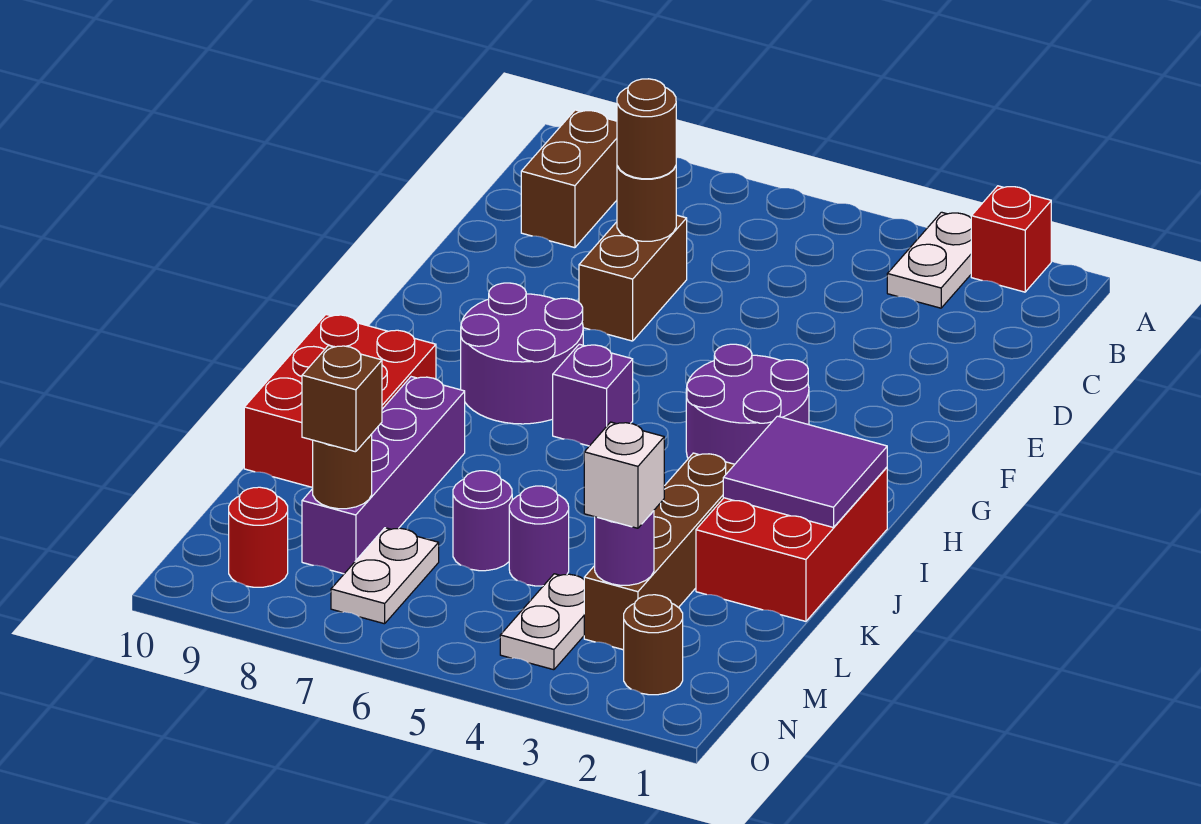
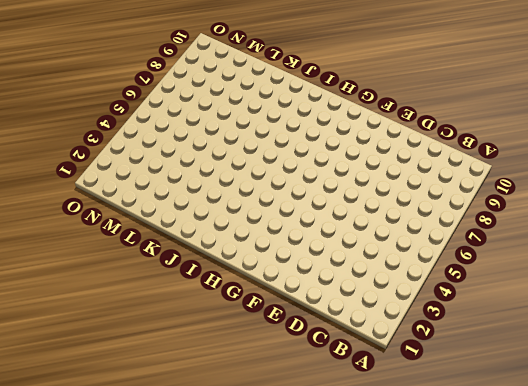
none -> red brick A2 level 1
none -> white plate A3:B3 level 1
none -> brown brick B9:C9 level 1

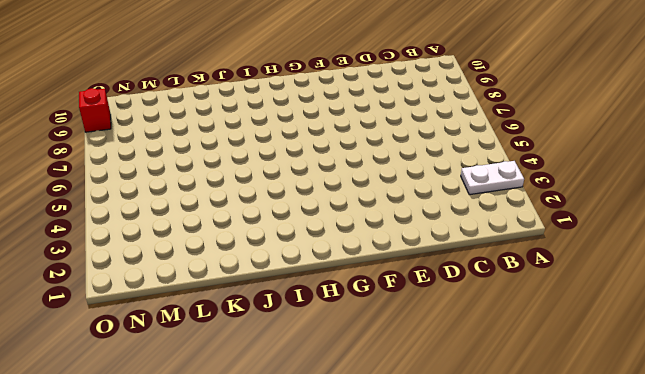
red brick O9 level 1 -> red brick A2 level 1
none -> brown brick B9:C9 level 1
none -> brown brick D7:E7 level 1
none -> purple round brick G3:H4 level 1

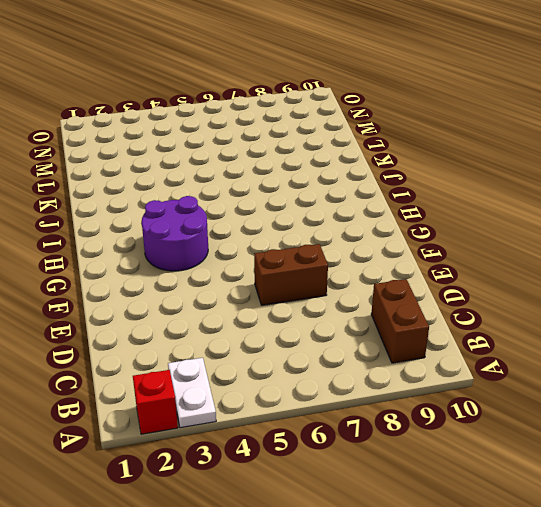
brown brick E6:E7 level 1 -> brown brick D7:E7 level 1
none -> purple round brick G7:H8 level 1
none -> purple brick H6 level 1
none -> red brick I1:K2 level 1

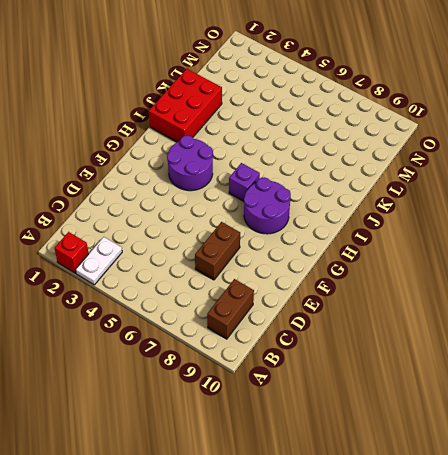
none -> red brick I9:K10 level 1
none -> brown brick J3:M3 level 1
none -> purple brick J8:M8 level 1

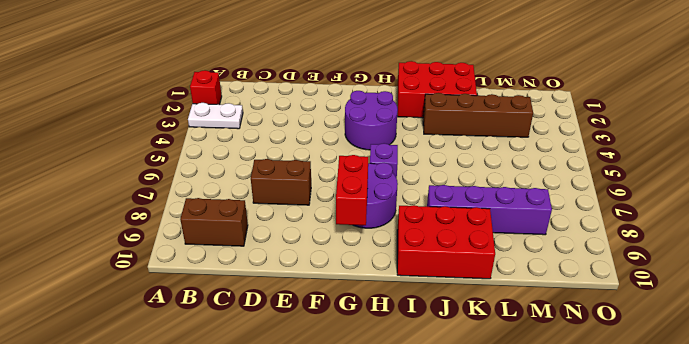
red brick G8:G9 level 2 -> none
none -> purple round brick L5 level 1
none -> purple round brick L6 level 1
none -> white plate M4:N4 level 1

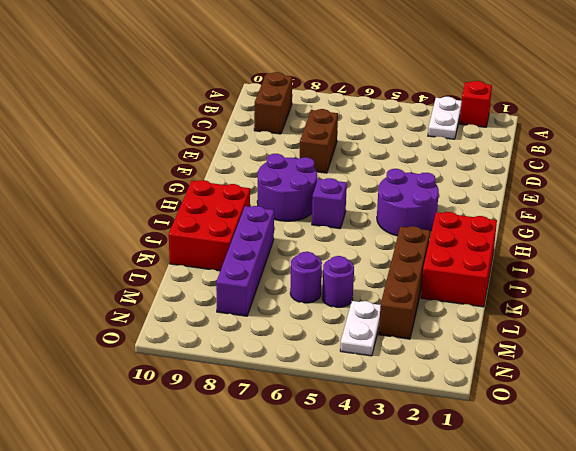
none -> white plate M7:N7 level 1
none -> brown round brick N2 level 1
none -> red round brick N9 level 1

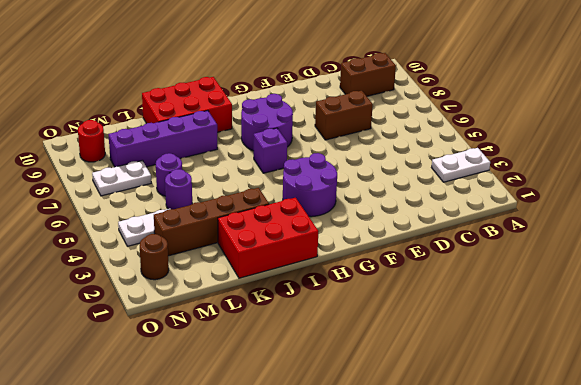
none -> red brick A2 level 1
none -> brown round brick D7 level 2
none -> purple tile I1:J2 level 2

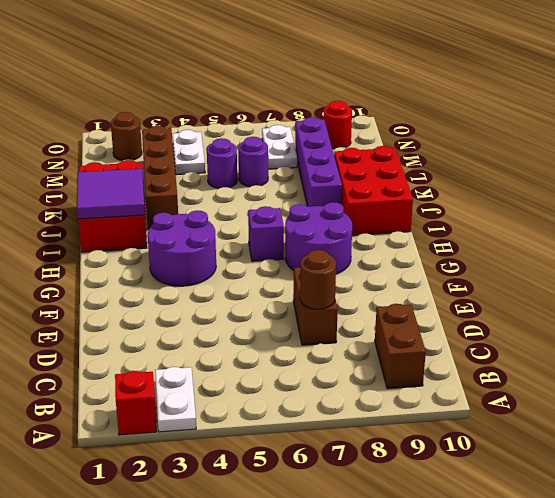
none -> purple round brick M3 level 2
none -> brown round brick M8 level 2
none -> brown round brick D7 level 3

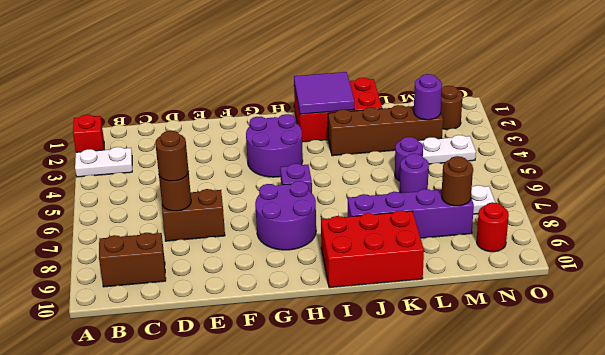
none -> white brick M3 level 3
none -> brown brick M8 level 3

